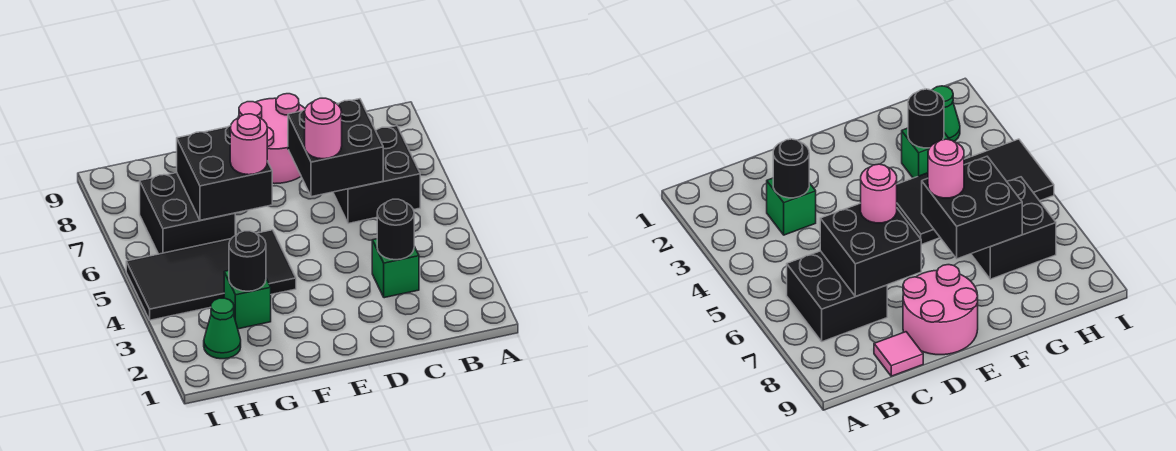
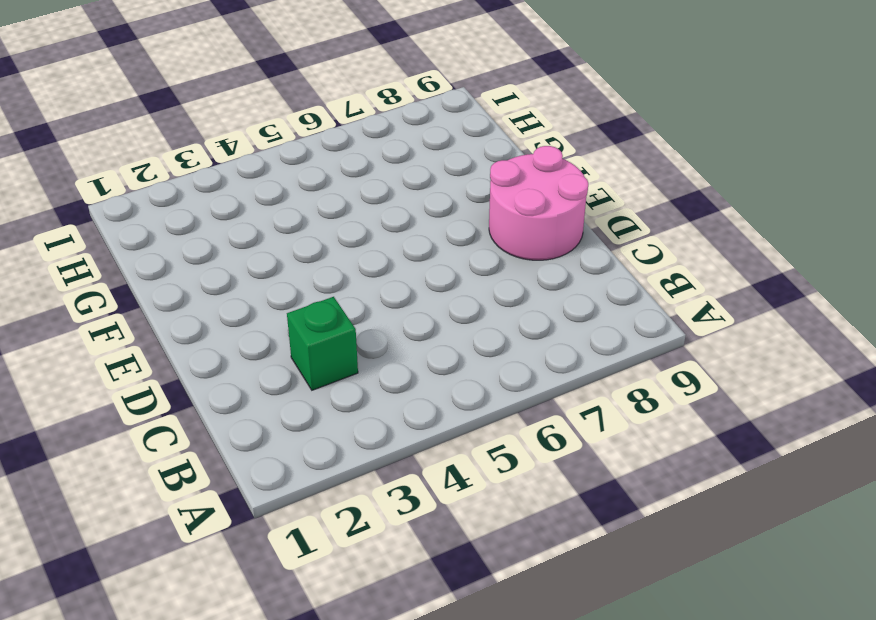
none -> black brick B6:C7 level 1
none -> pink tile C9 level 1
none -> black tile F4:I5 level 1

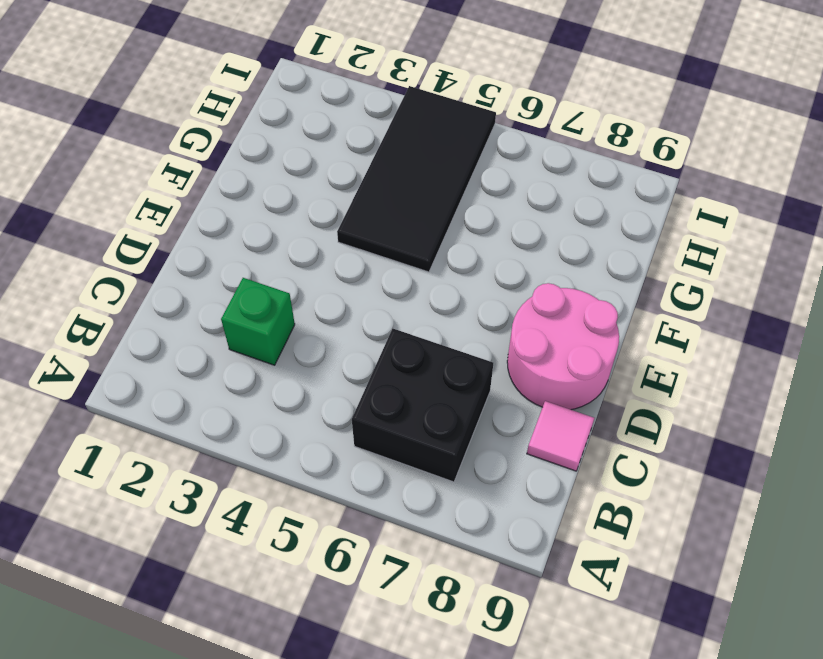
none -> green brick G3 level 1
none -> black brick G6:H7 level 1
none -> green cone H2 level 1

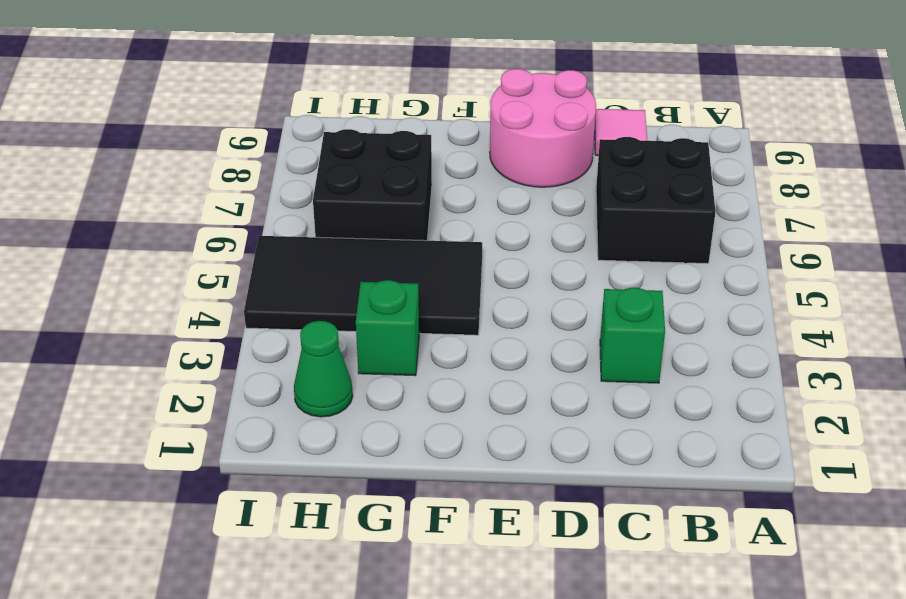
none -> black round brick C3 level 2
none -> black brick C6:D7 level 2
none -> black brick F6:G7 level 2

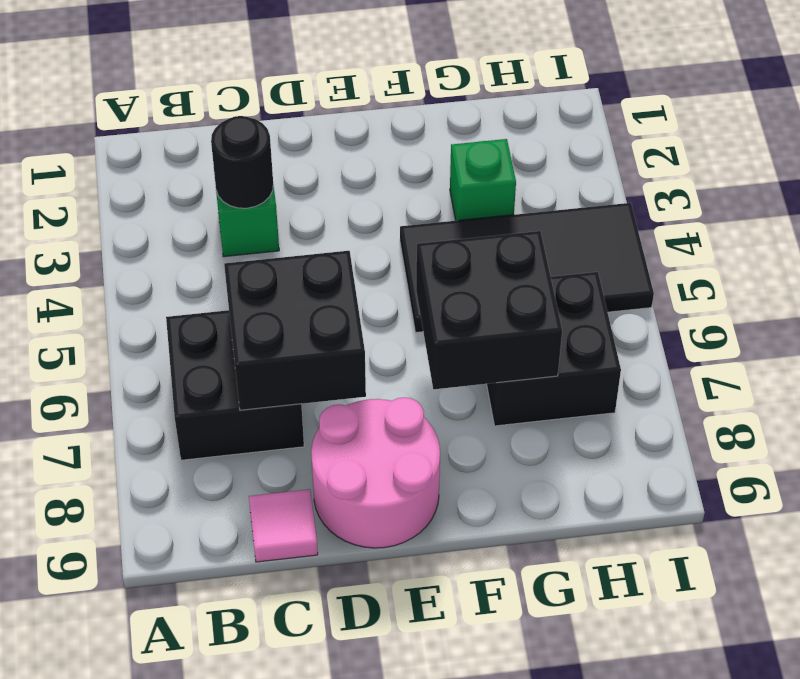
none -> green cone H2 level 1
none -> black round brick G3 level 2
none -> pink round brick D6 level 3

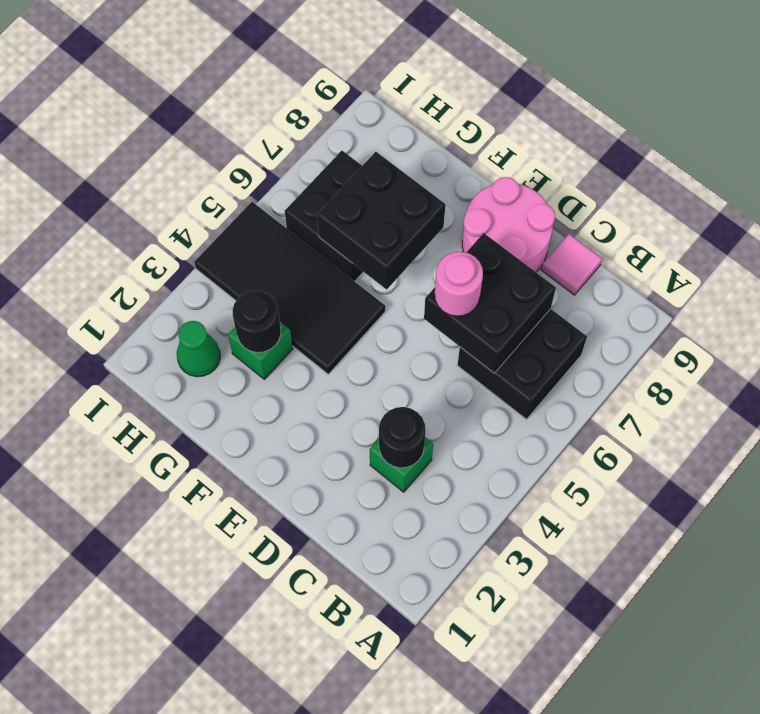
none -> pink round brick F6 level 3

